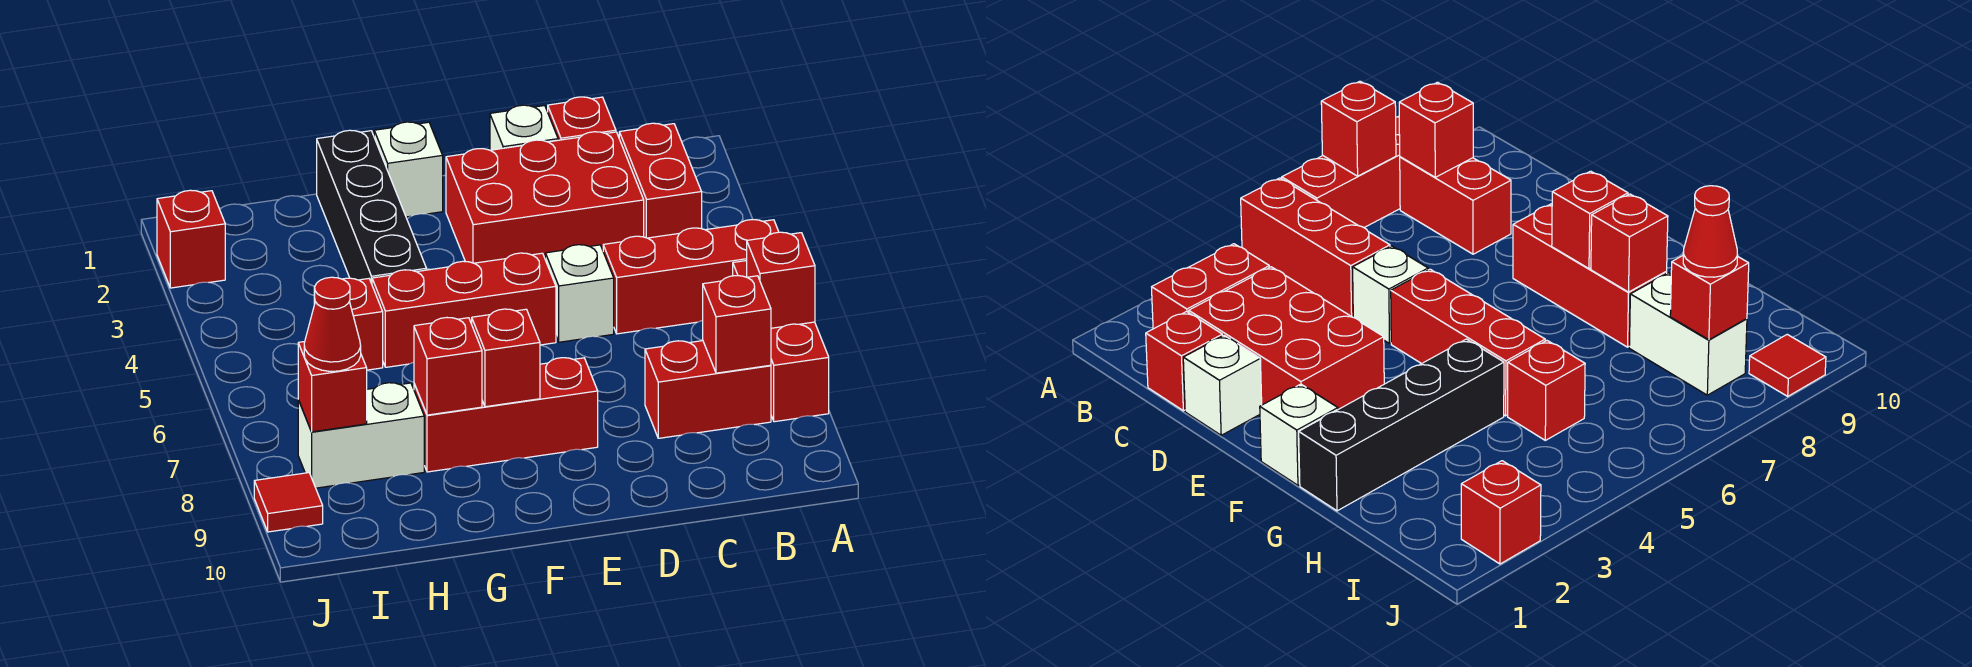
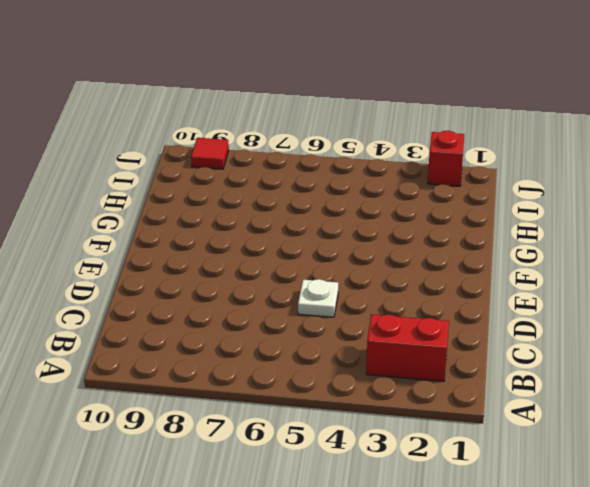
white plate D5 level 1 -> white brick D5 level 1
none -> red brick A5:C5 level 1
none -> red brick A6:A8 level 1
none -> red brick B8:C8 level 1

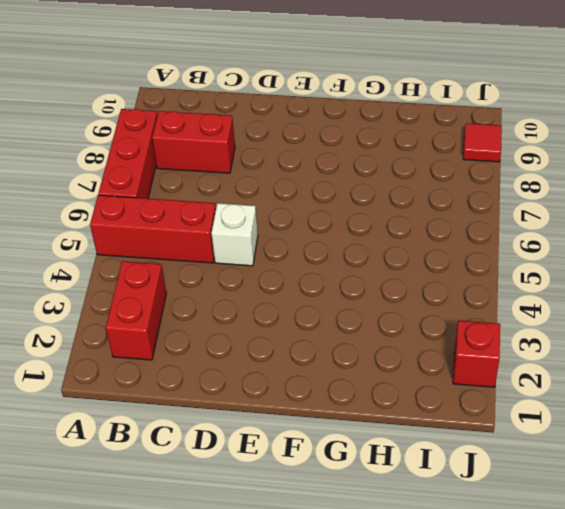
none -> red brick C1 level 1
none -> red brick C2:E3 level 1
none -> white brick D1 level 1

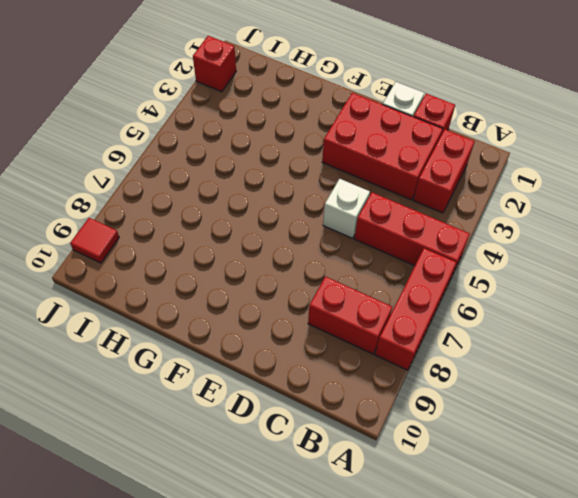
none -> red brick E5:G5 level 1
none -> red brick E8:G8 level 1
none -> white brick F1 level 1

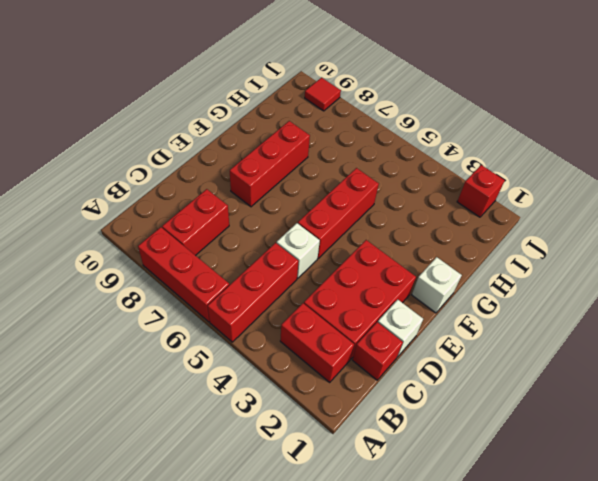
none -> black brick G1:G4 level 1
none -> red brick H5 level 1
none -> white brick H8:I8 level 1

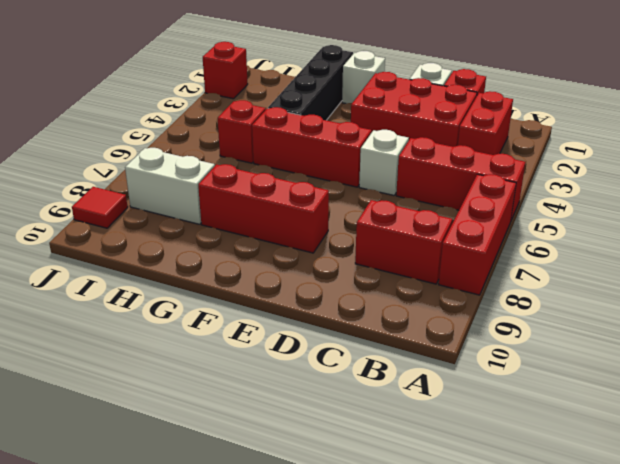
none -> red brick A7 level 2
none -> red brick B8 level 2
none -> red brick F8 level 2

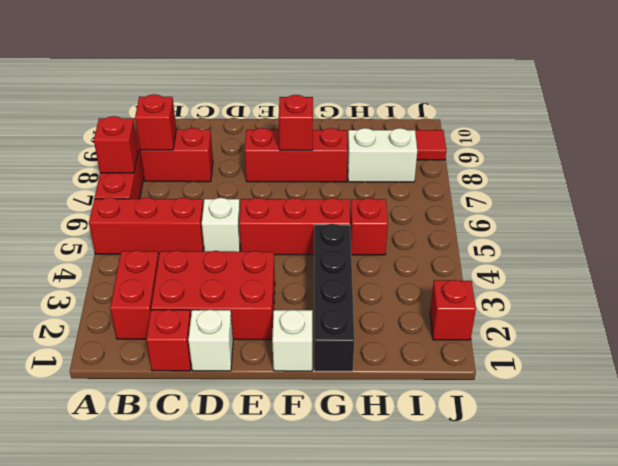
none -> red brick G8 level 2
none -> red brick I8 level 2
none -> red cone I8 level 3

